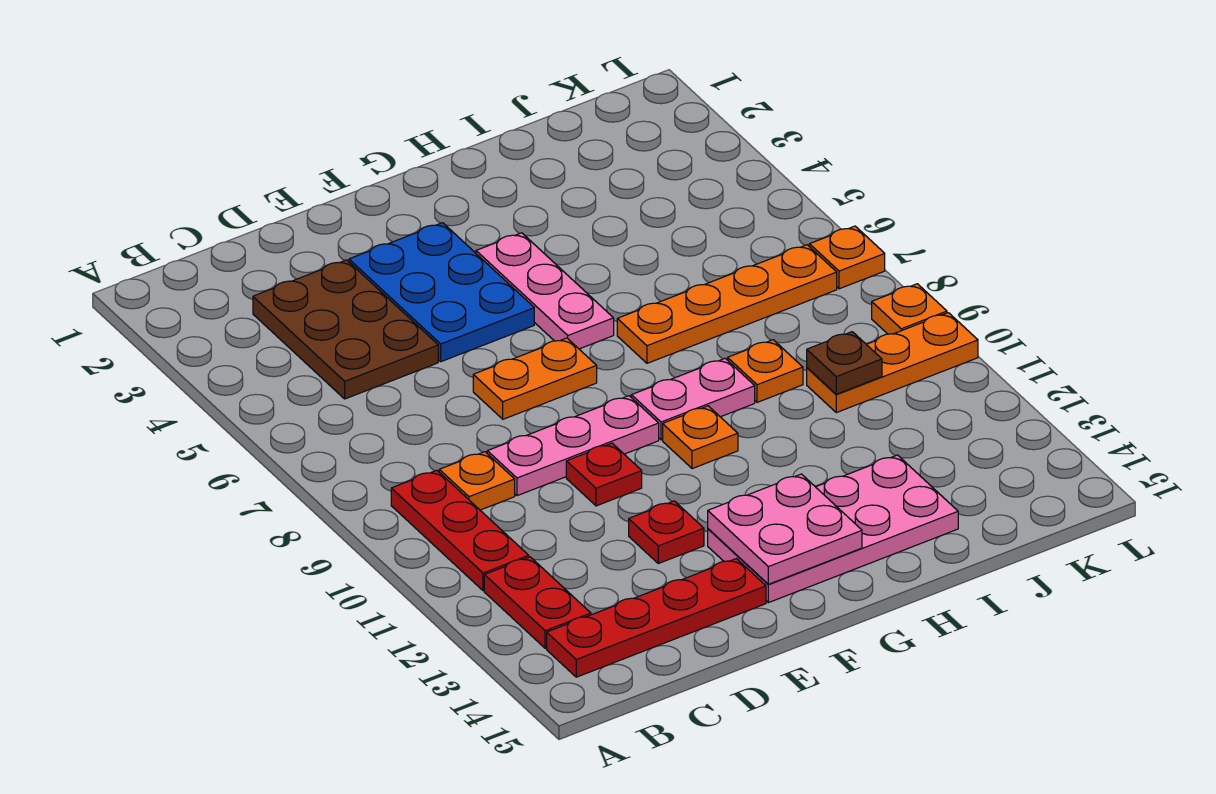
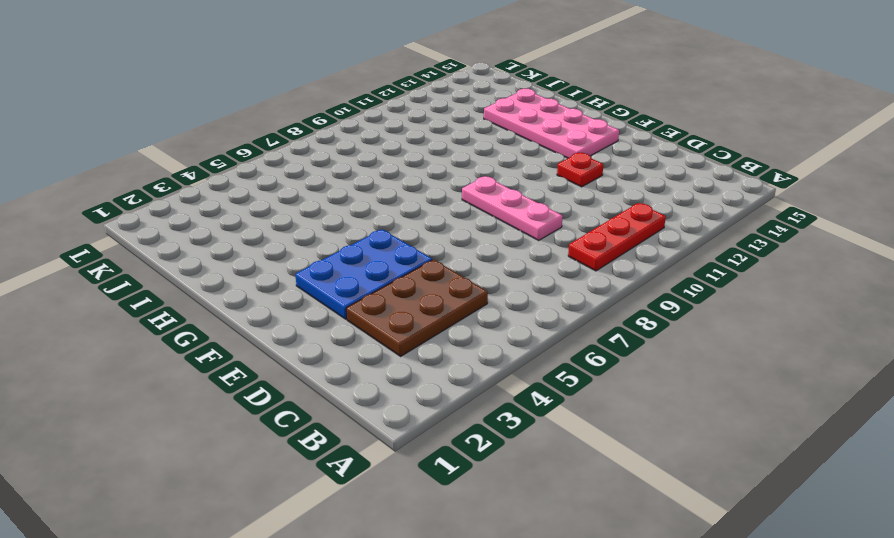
none -> red plate B12:B13 level 1
none -> red plate B14:E14 level 1
none -> orange plate C9 level 1

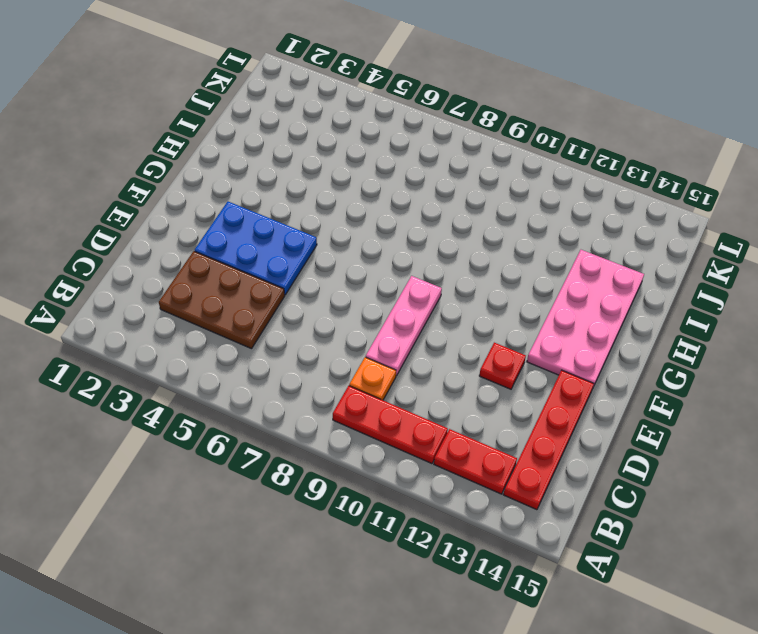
none -> orange plate E7:F7 level 1
none -> red plate E10 level 1
none -> pink plate G4:G6 level 1

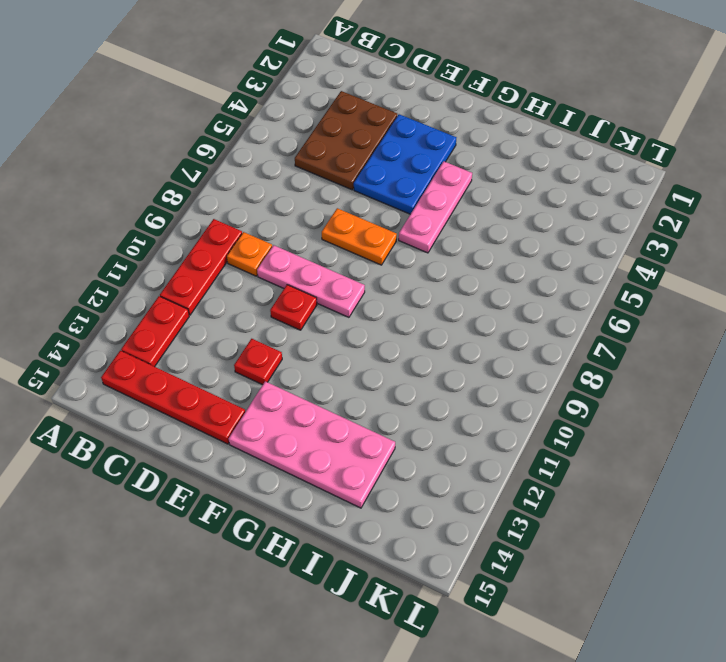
none -> pink plate G9:H9 level 1
none -> orange plate G10 level 1
none -> orange plate H7:K7 level 1

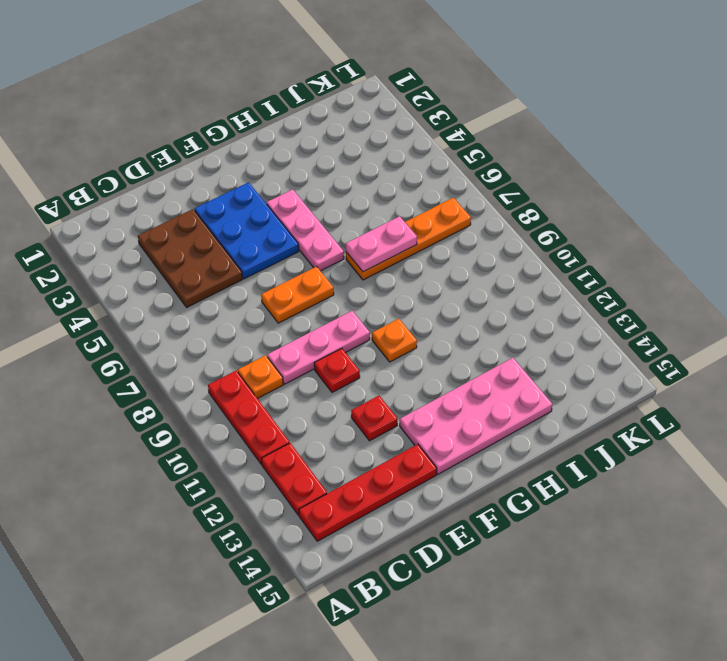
pink plate H7:I7 level 2 -> pink plate G9:H9 level 1
none -> orange plate I9 level 1
none -> orange plate J10:L10 level 1
none -> orange plate L7 level 1

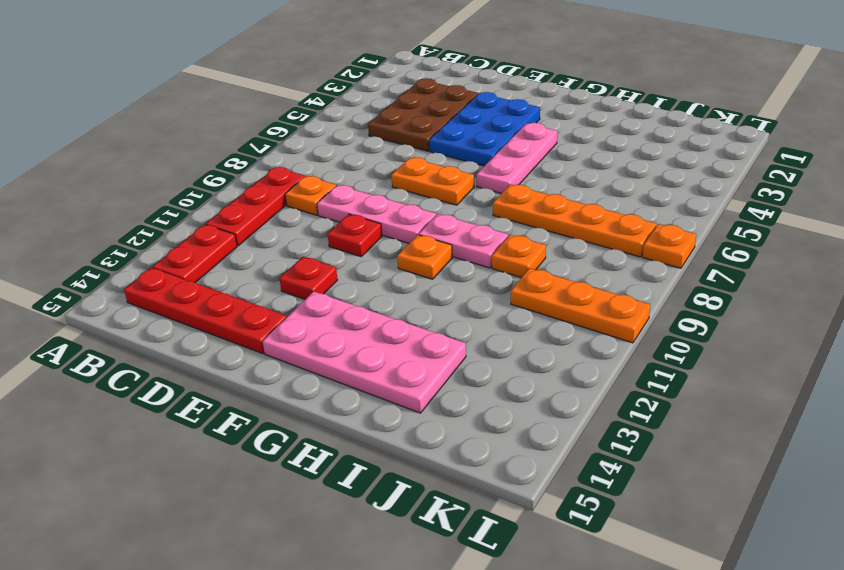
none -> orange plate L9 level 1
none -> pink plate F13:G14 level 2
none -> brown plate J10 level 2

